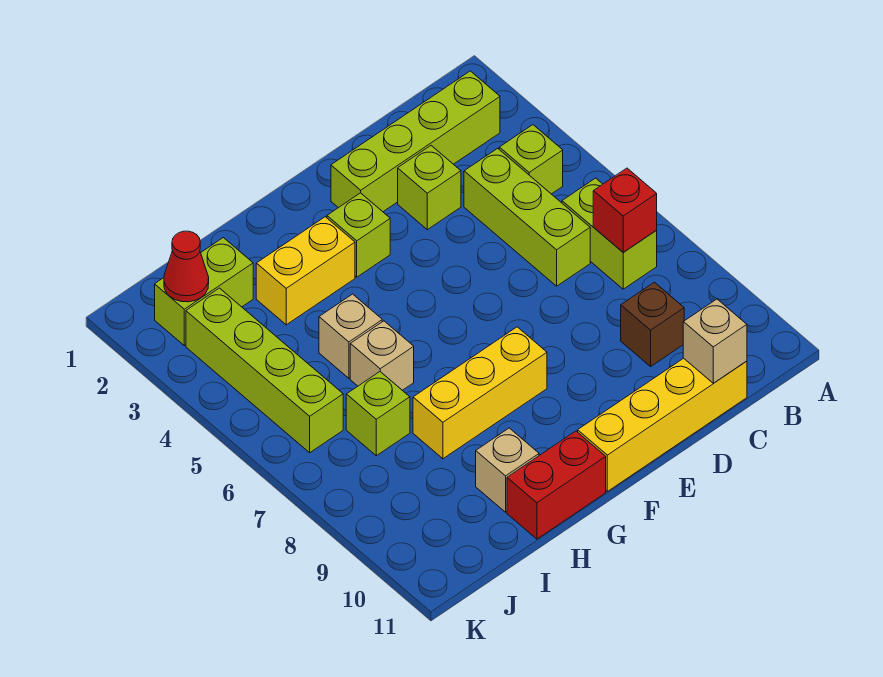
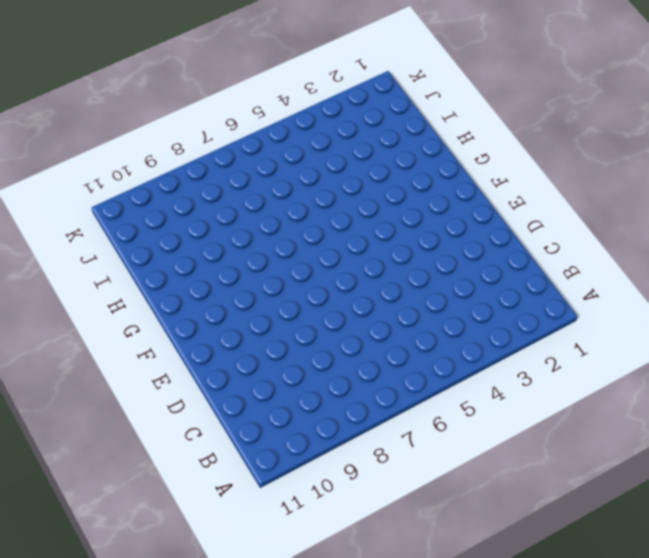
none -> lime brick B2:E2 level 1
none -> lime brick B4 level 1
none -> lime brick B6:B7 level 1

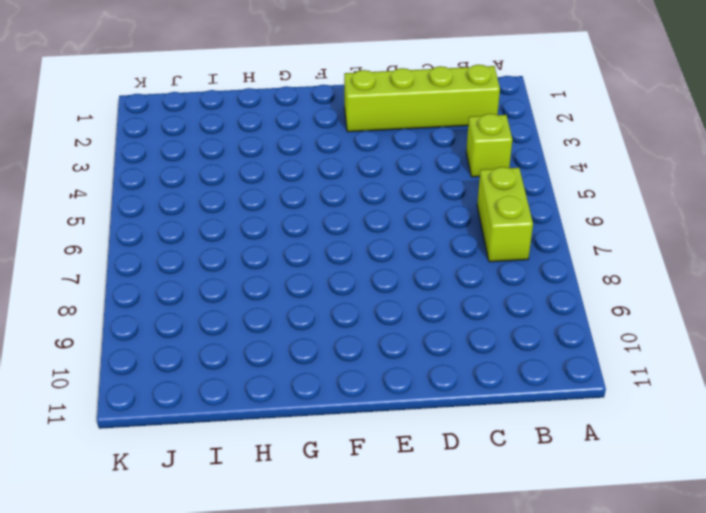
none -> lime brick C4:C6 level 1
none -> brown brick C9 level 1
none -> yellow brick C11:F11 level 1

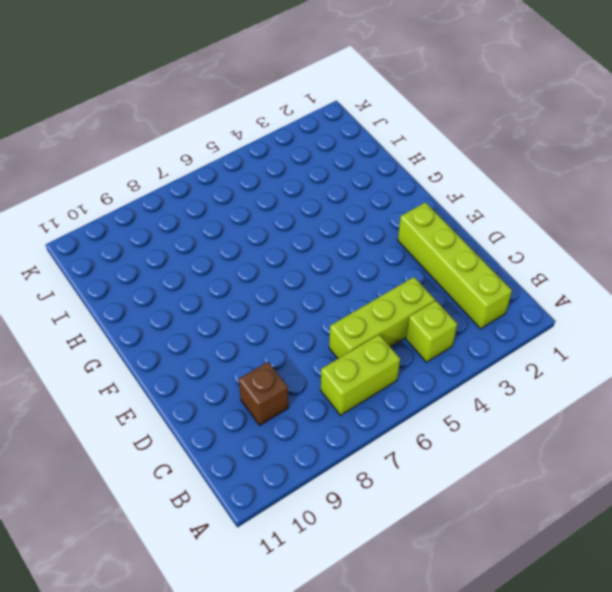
none -> yellow brick C11:F11 level 1
none -> lime brick D3 level 1
none -> lime brick F3 level 1

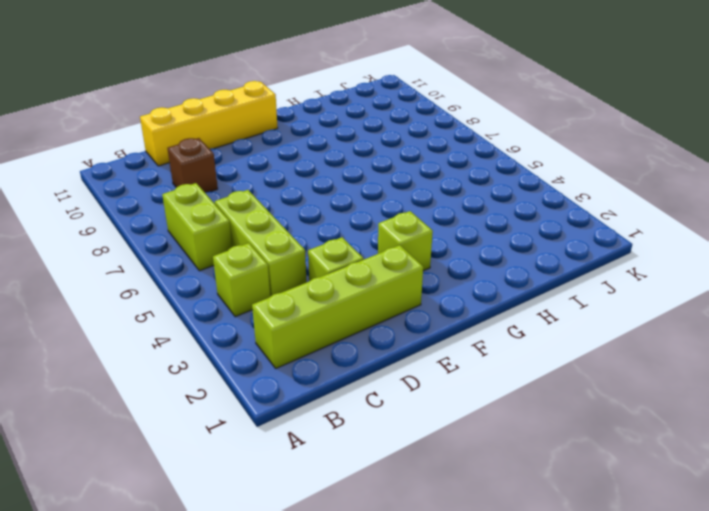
none -> yellow brick F8:H8 level 1
none -> yellow brick G3:H3 level 1
none -> red brick G11:H11 level 1

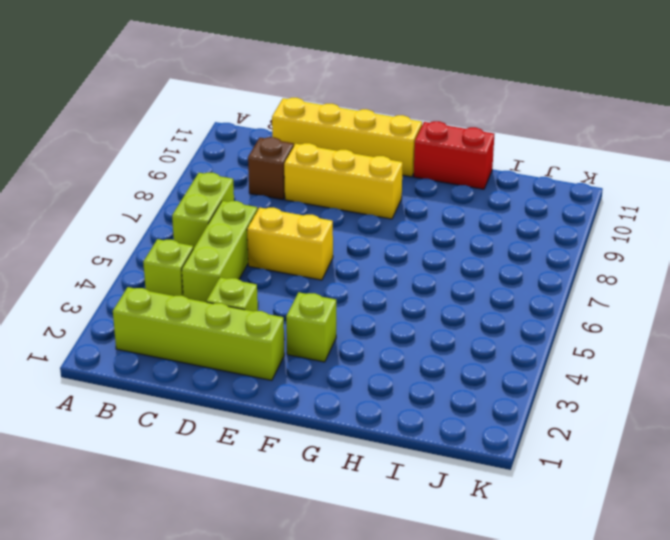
yellow brick D6:E6 level 1 -> yellow brick G3:H3 level 1
yellow brick D9:F9 level 1 -> yellow brick F8:H8 level 1
none -> tan brick H5 level 1
none -> tan brick H6 level 1
none -> tan brick H10 level 1

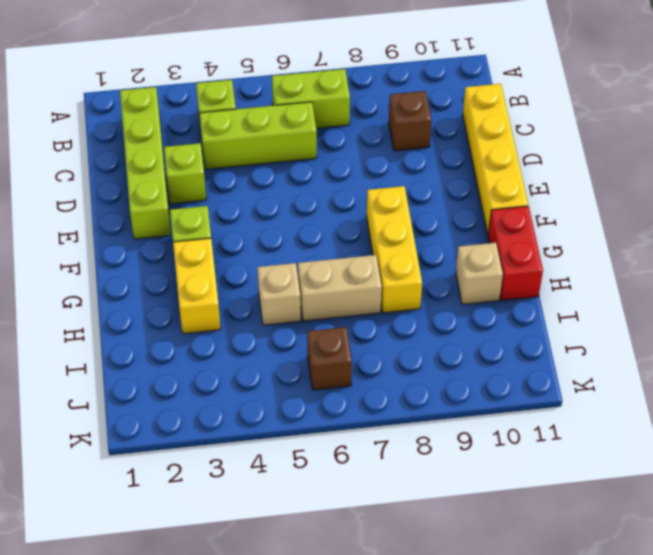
tan brick H6:H7 level 1 -> tan brick H6 level 1
brown brick J6 level 1 -> lime brick J3:J6 level 1
none -> lime brick I2:J2 level 1
none -> lime brick I7 level 1
none -> red brick B7 level 2

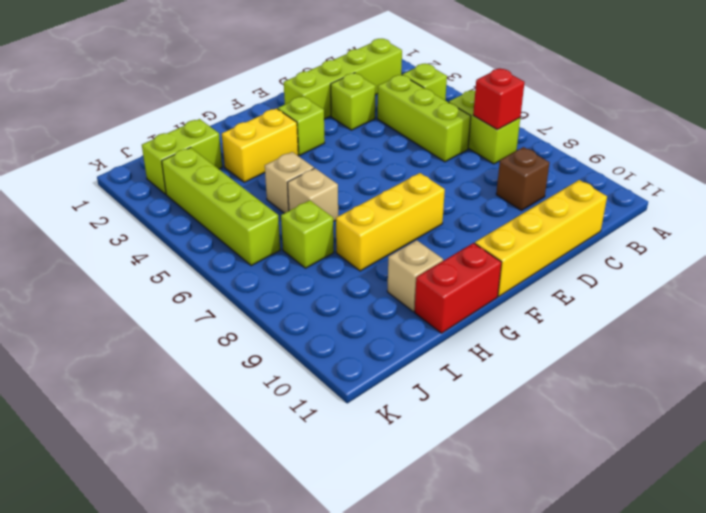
none -> tan brick C11 level 2
none -> red cone J2 level 2

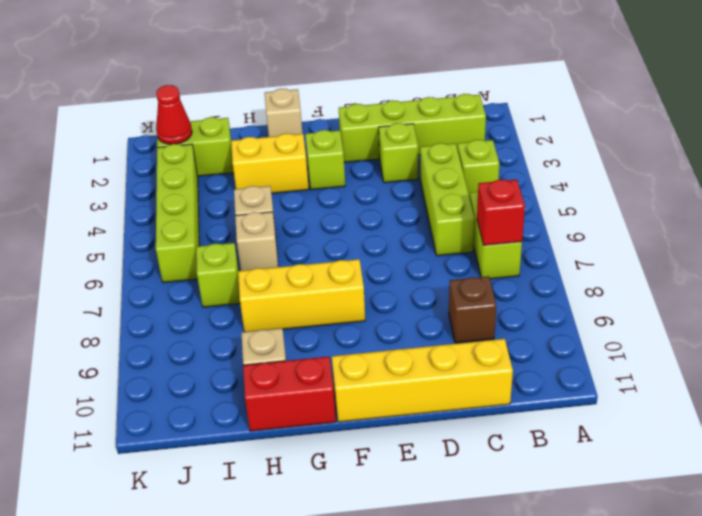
tan brick G1 level 1 -> tan brick C11 level 2

